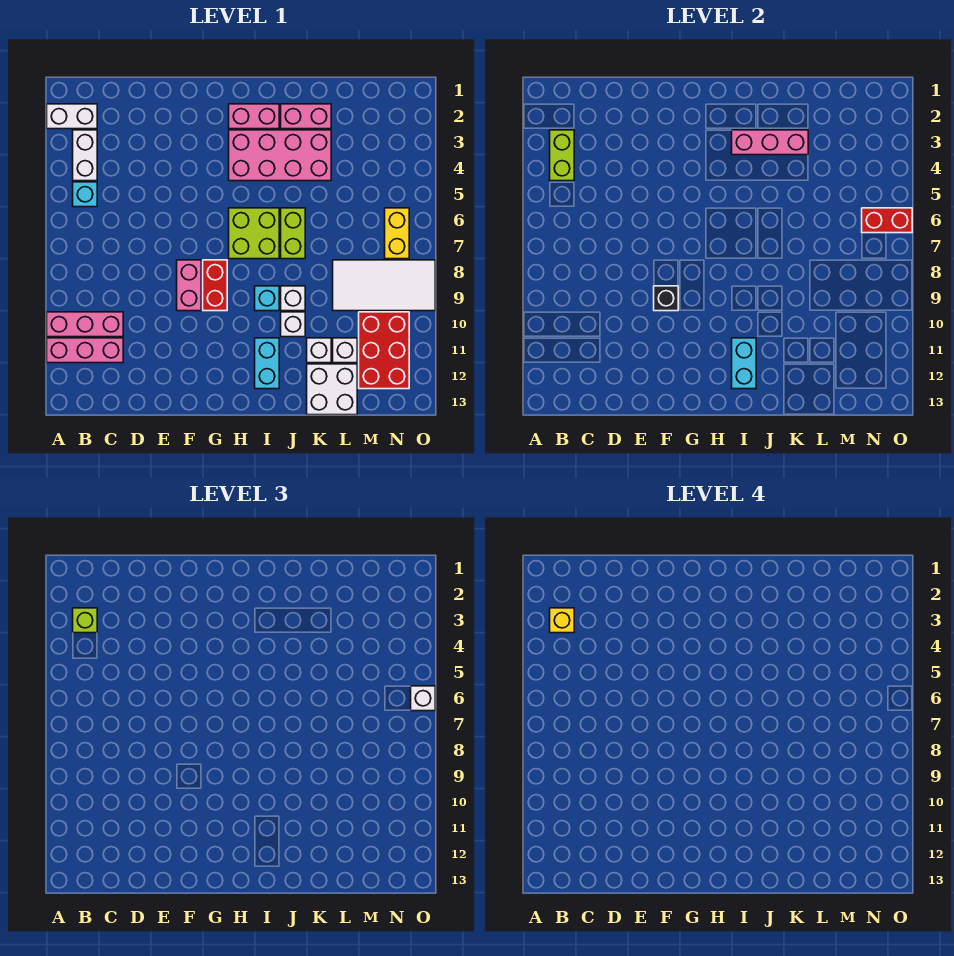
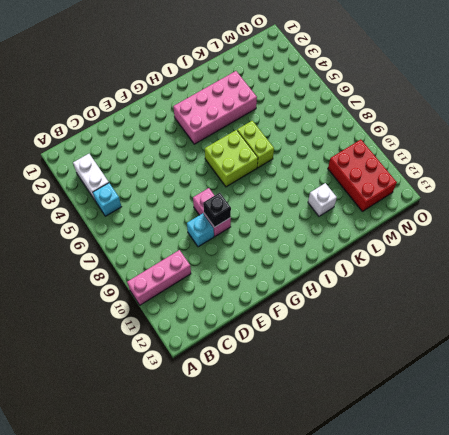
cyan brick E9 level 1 -> cyan brick I9 level 1
none -> white brick A2:B2 level 1
none -> pink brick A11:C11 level 1
none -> red brick G8:G9 level 1
none -> pink brick H2:I2 level 1

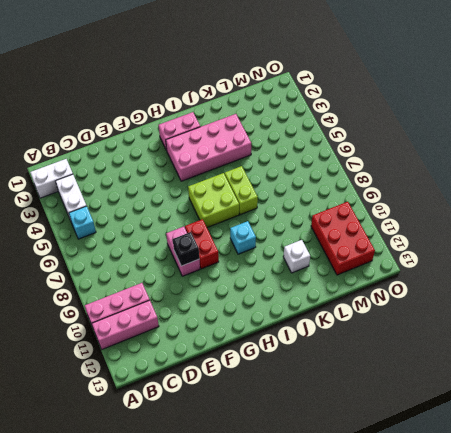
none -> cyan brick I11:I12 level 1
none -> pink brick J2:K2 level 1
none -> white brick J9 level 1
none -> white brick J10 level 1

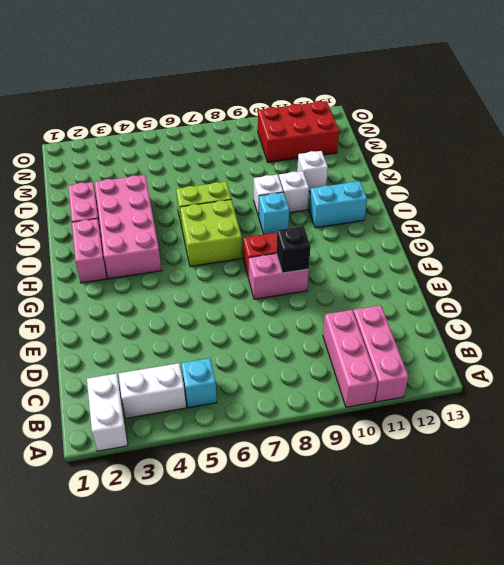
none -> white brick K12:L13 level 1
none -> white tile L8:O9 level 1
none -> white brick L11 level 1
none -> yellow brick N6:N7 level 1

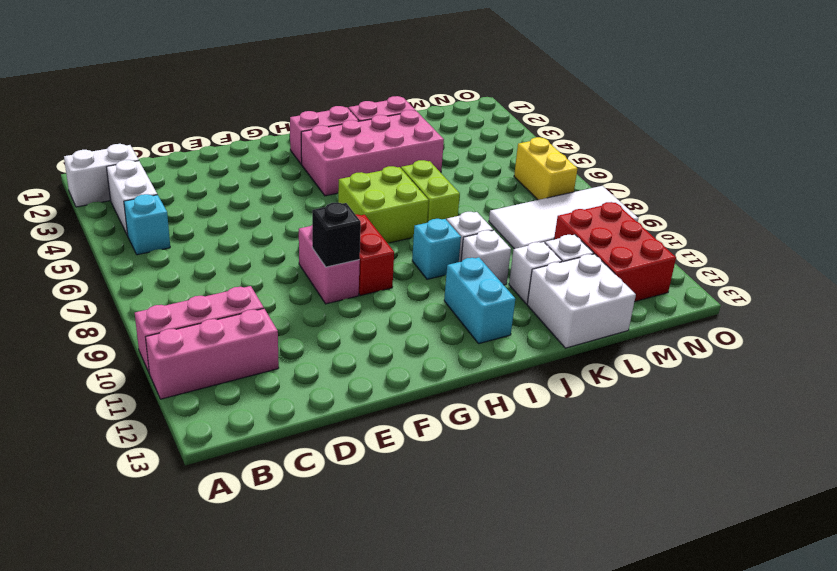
none -> lime brick B3:B4 level 2
none -> pink brick I3:K3 level 2
none -> cyan brick I11:I12 level 2
none -> red brick N6:O6 level 2

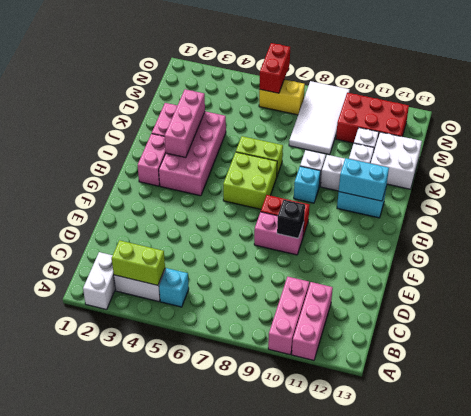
none -> lime brick B3 level 3
none -> white brick O6 level 3
none -> yellow brick B3 level 4

